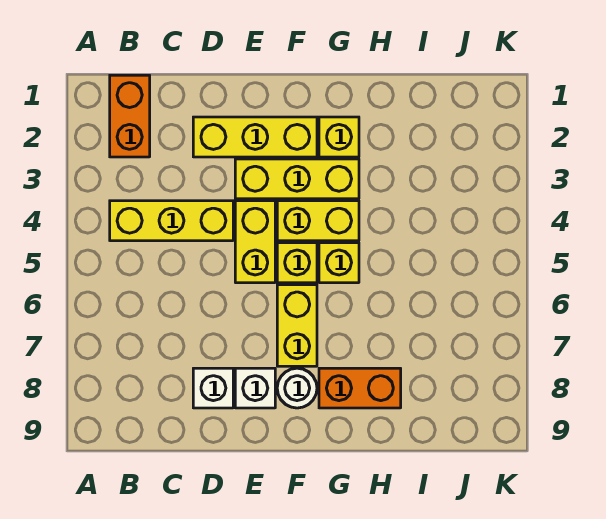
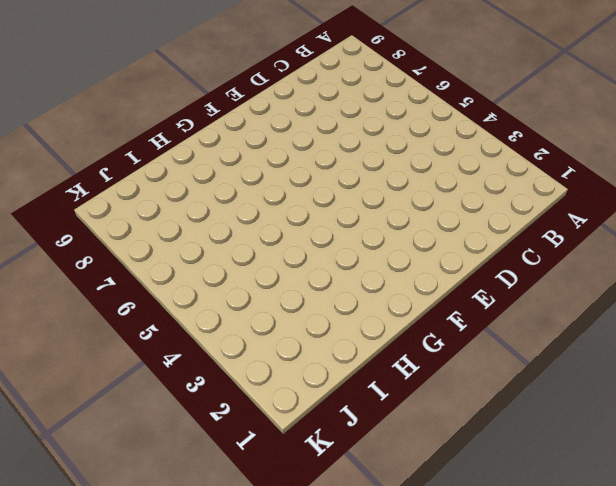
none -> orange brick B1:B2 level 1
none -> yellow brick B4:D4 level 1
none -> yellow brick D2:F2 level 1

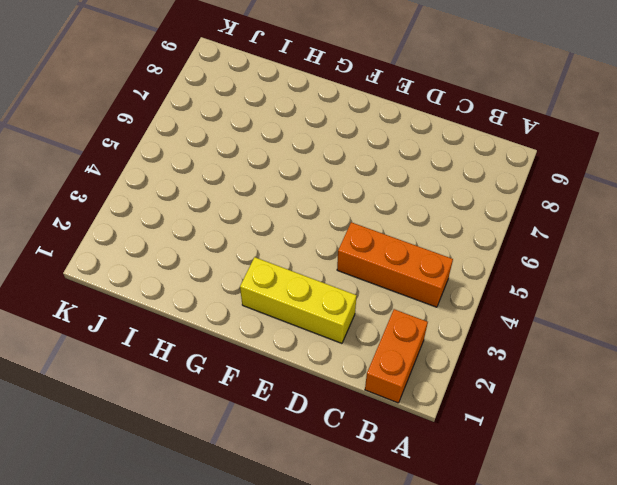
orange brick B4:D4 level 1 -> yellow brick B4:D4 level 1
none -> white brick D8 level 1
none -> yellow brick E3:G3 level 1
none -> yellow brick E4:E5 level 1

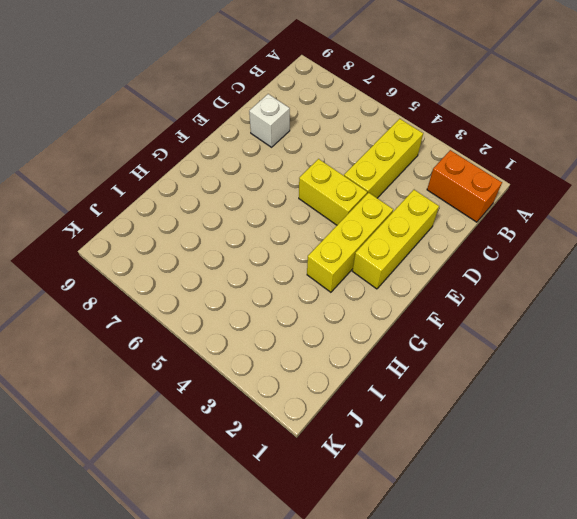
none -> white brick E8 level 1
none -> yellow brick F4:G4 level 1
none -> yellow brick F5 level 1

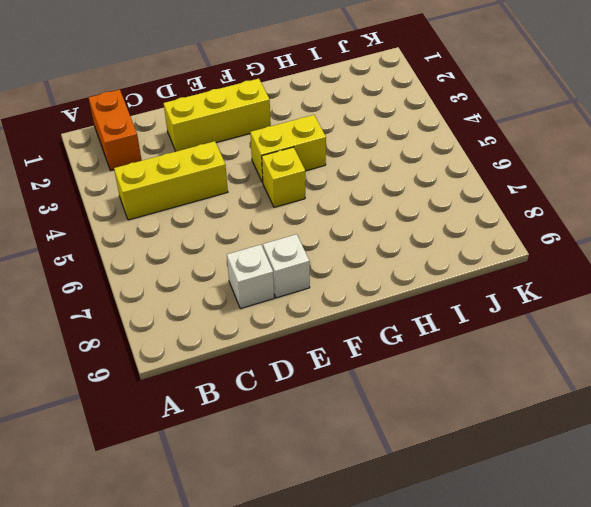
none -> yellow brick E3:G3 level 1
none -> yellow brick E4:E5 level 1
none -> yellow brick F6:F7 level 1

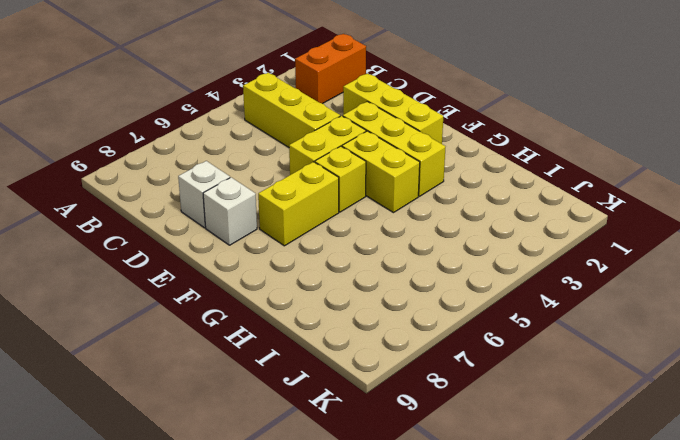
none -> white round brick F8 level 1
none -> yellow brick G2 level 1
none -> yellow brick G5 level 1

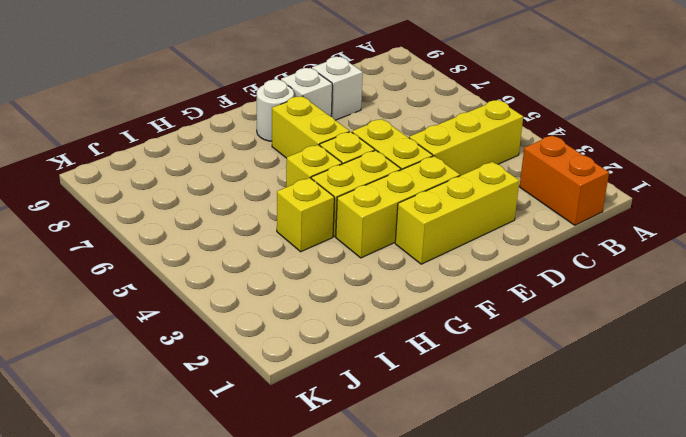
yellow brick H4 level 1 -> yellow brick G2 level 1
none -> orange brick G8:H8 level 1

